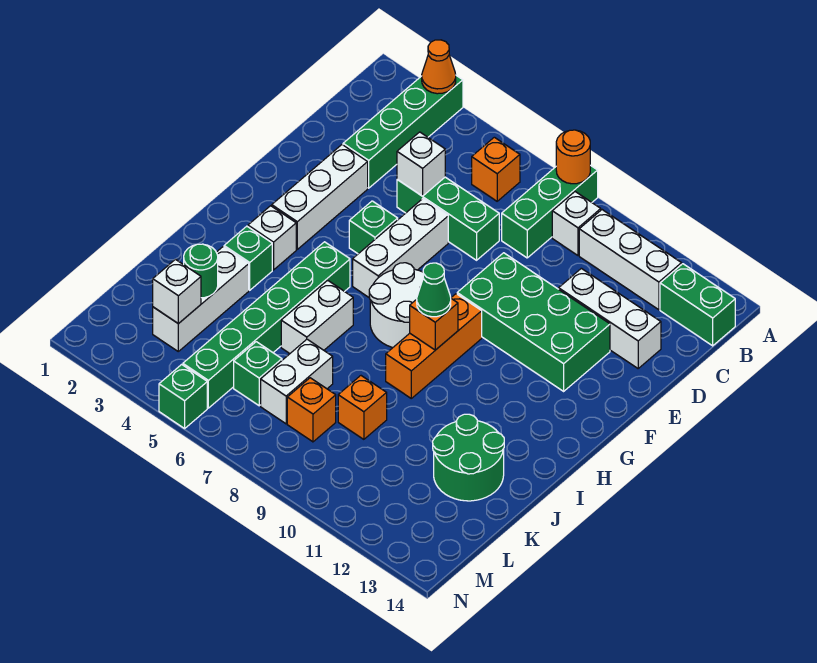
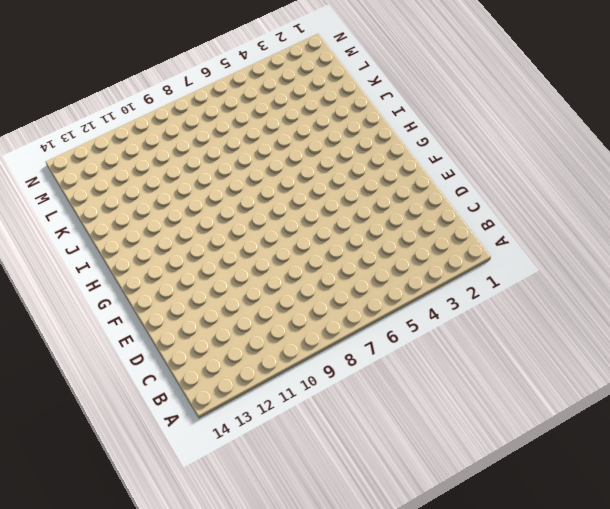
none -> green brick A3:D3 level 1
none -> green brick A8:C8 level 1
none -> orange brick B6 level 1
none -> white brick B9 level 1

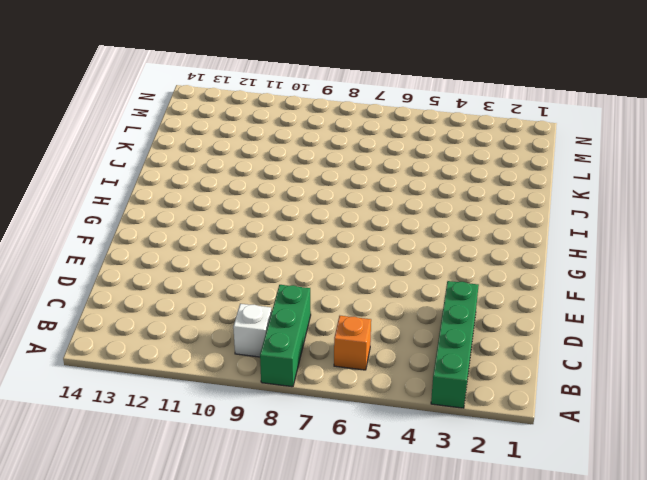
none -> white brick B10:B12 level 1
none -> green brick B13:B14 level 1
none -> green brick D5:D7 level 1
none -> white brick D11:D13 level 1

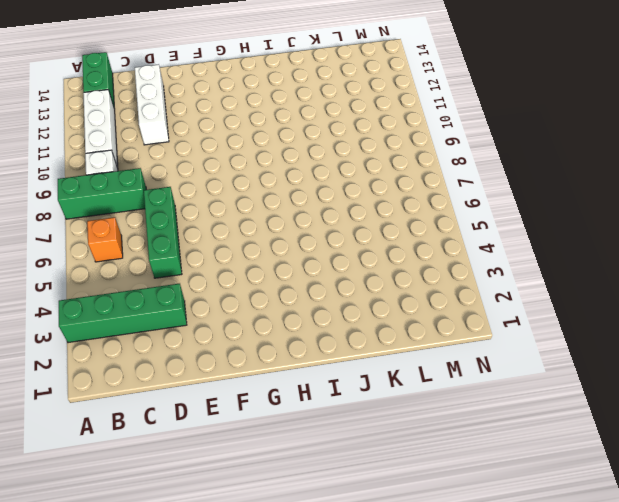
none -> white brick E3:G3 level 1
none -> white brick E6:G6 level 1
none -> green brick E9:F12 level 1
none -> green brick F5 level 1

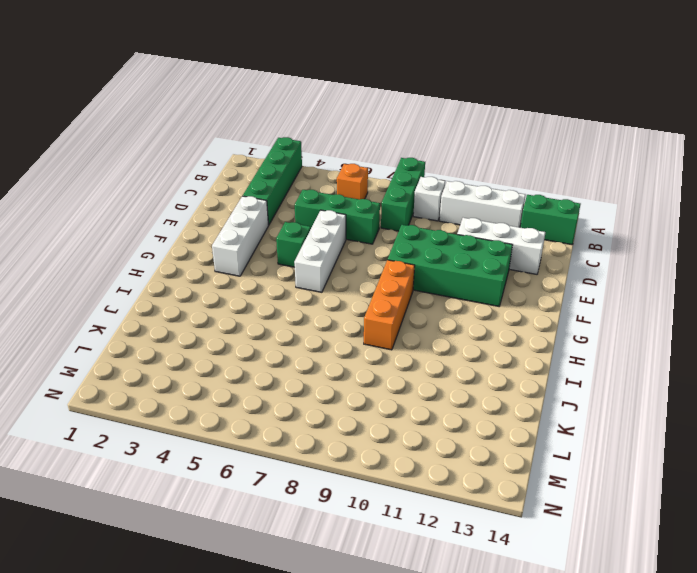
none -> white round brick G7:H8 level 1
none -> white brick H3 level 1
none -> green brick H5:M5 level 1
none -> green brick I3 level 1

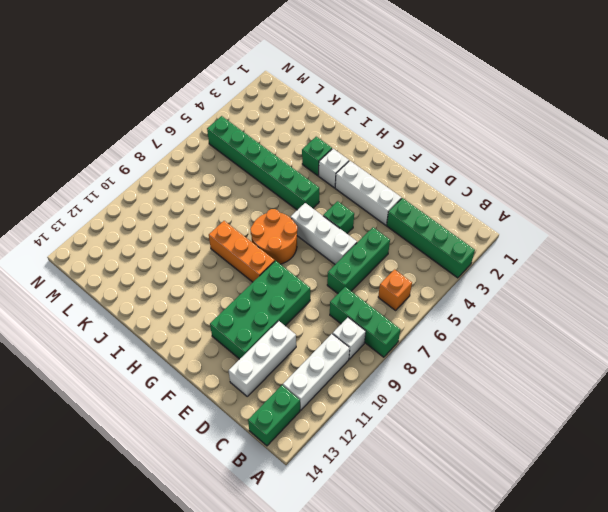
orange round brick G7:H8 level 1 -> white round brick G7:H8 level 1
none -> white brick I6:J6 level 1
none -> white brick J3:L3 level 1
none -> green round brick J12:K13 level 1
none -> white brick K7:L7 level 1

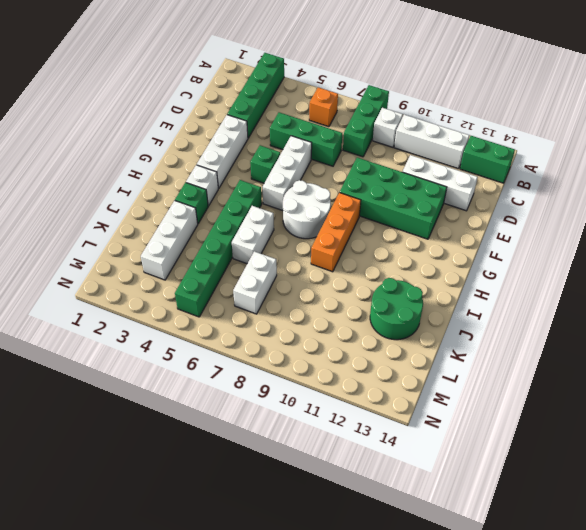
none -> orange brick K9 level 1
none -> green brick L6 level 1
none -> orange brick L8 level 1
none -> green brick N5 level 1

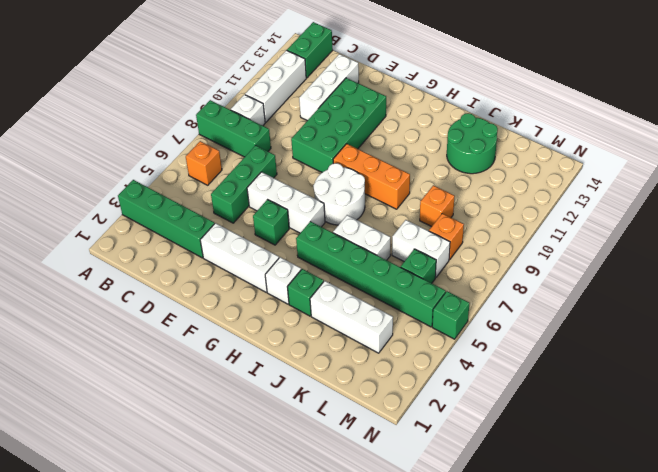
none -> orange cone A3 level 2
none -> orange round brick A8 level 2
none -> white brick D5 level 2
none -> orange brick H9 level 2

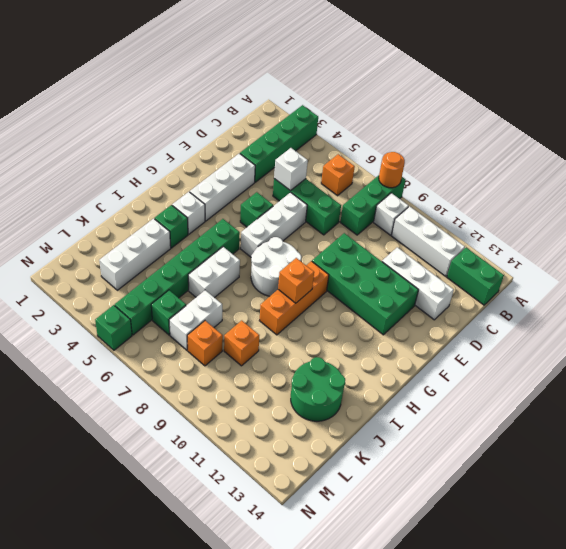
none -> orange cone A3 level 2
none -> green round brick K3 level 2
none -> white brick L3 level 2
none -> green cone H9 level 3

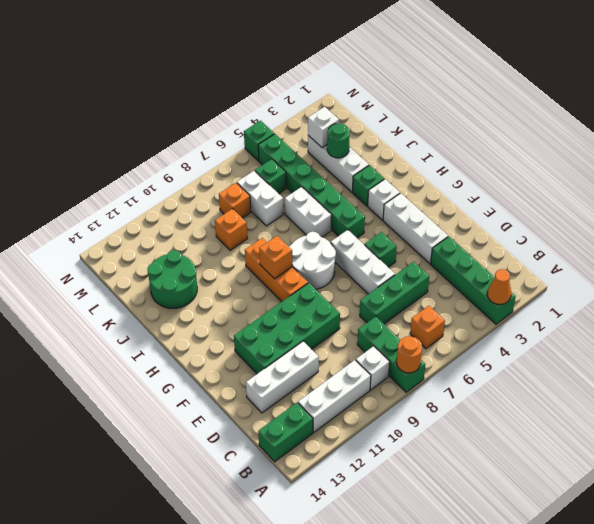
none -> white brick D5 level 2
none -> green cone H9 level 3

